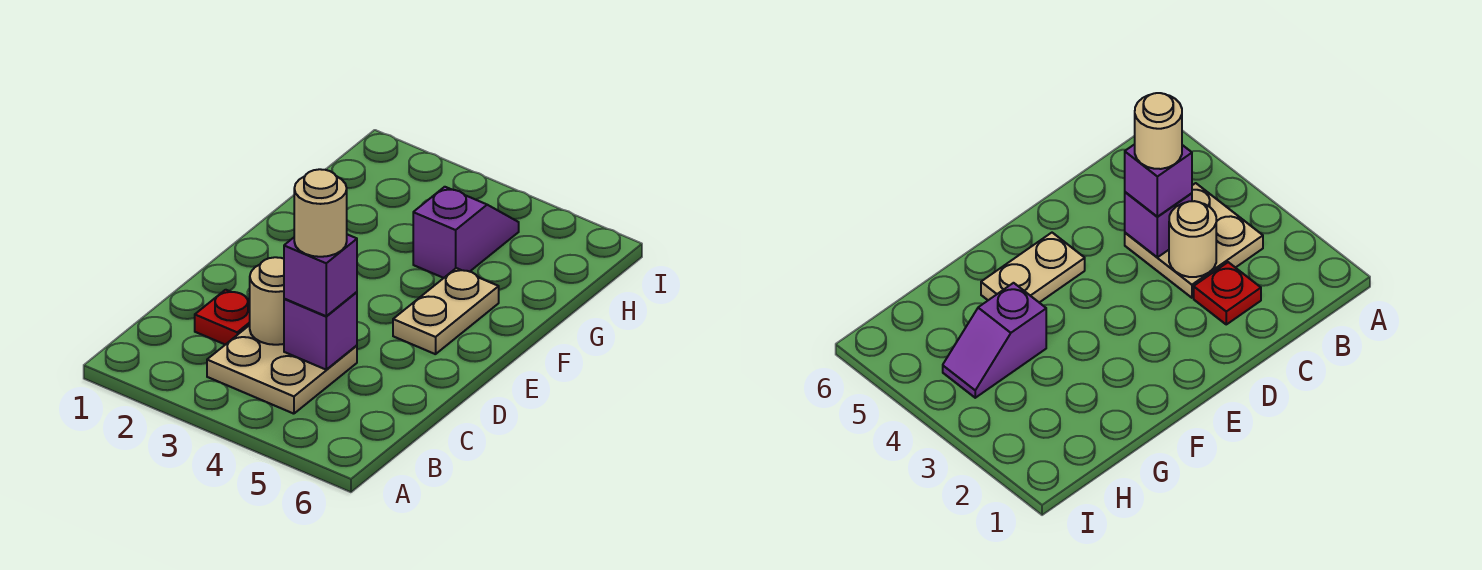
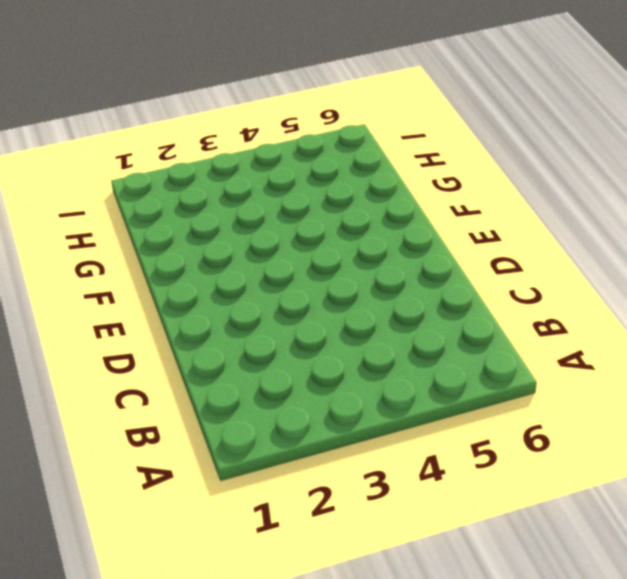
none -> tan plate B3:C4 level 1
none -> red plate C2 level 1

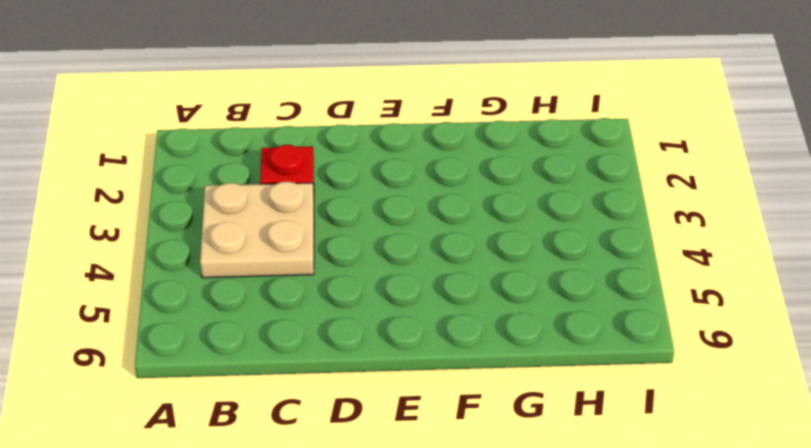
none -> tan plate E5:F5 level 1
none -> purple slope G4:H4 level 1 top G

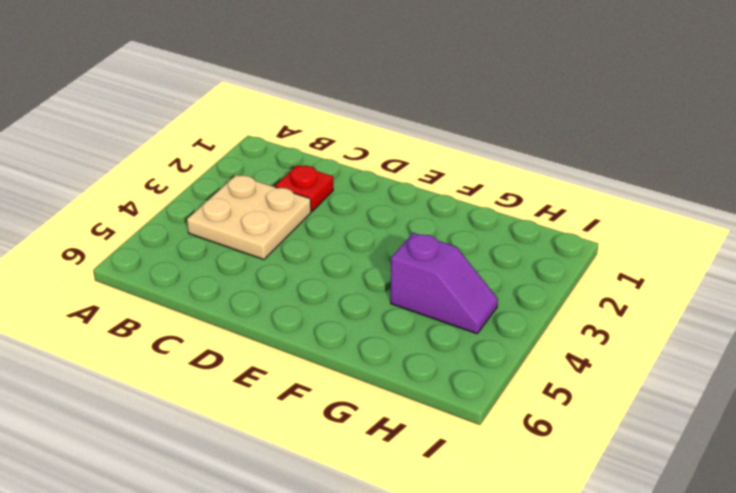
none -> tan plate E5:F5 level 1
none -> tan round brick C3 level 2

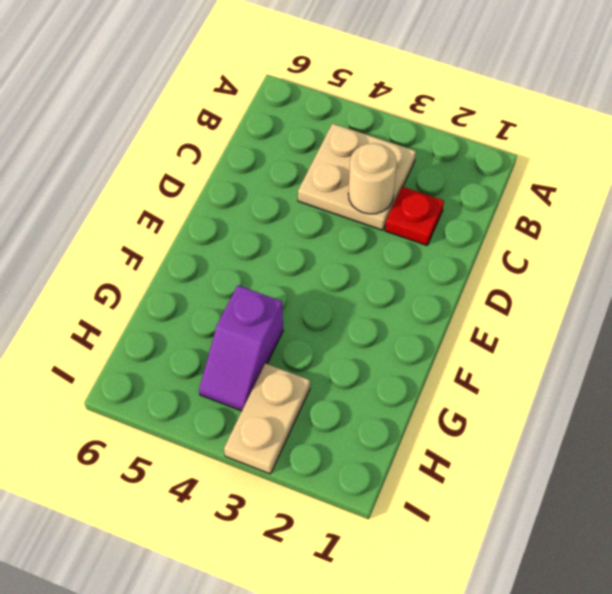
tan plate H3:I3 level 1 -> tan plate E5:F5 level 1
none -> purple brick C4 level 2
none -> purple brick C4 level 3

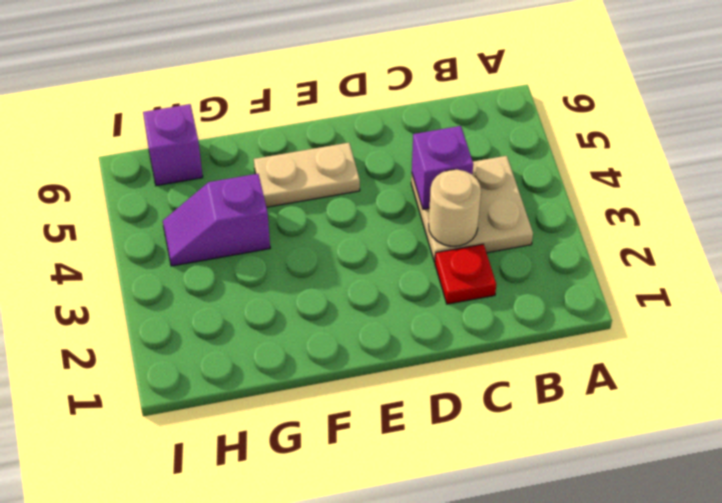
purple brick H6 level 1 -> purple brick C4 level 3
none -> tan round brick C4 level 4

